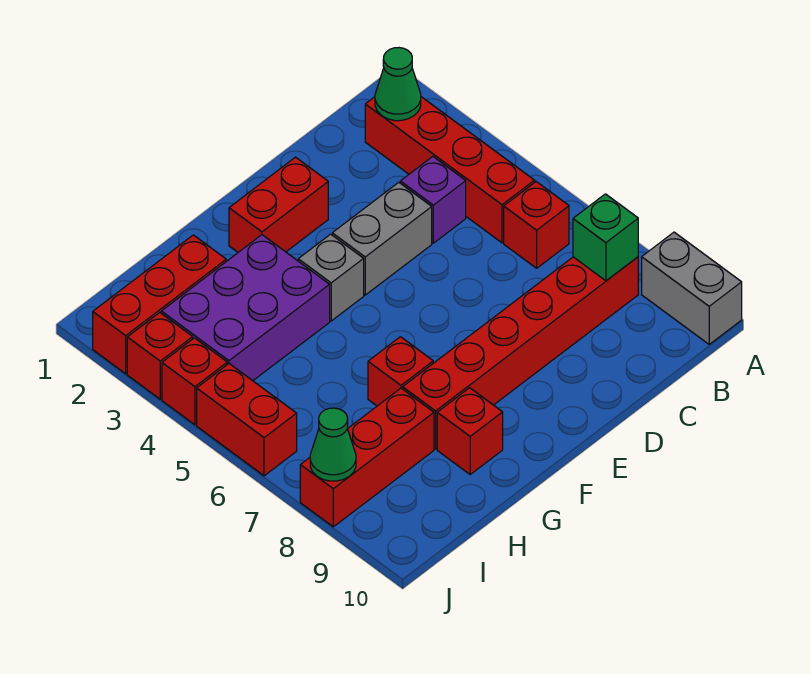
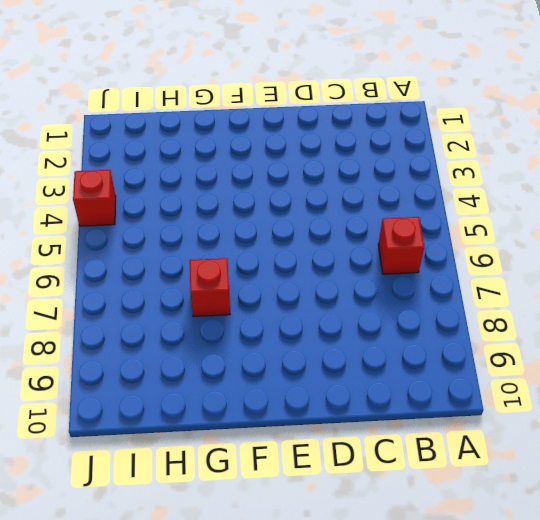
none -> grey brick A9:A10 level 1
none -> red brick B2:B5 level 1
none -> red brick B8:G8 level 1

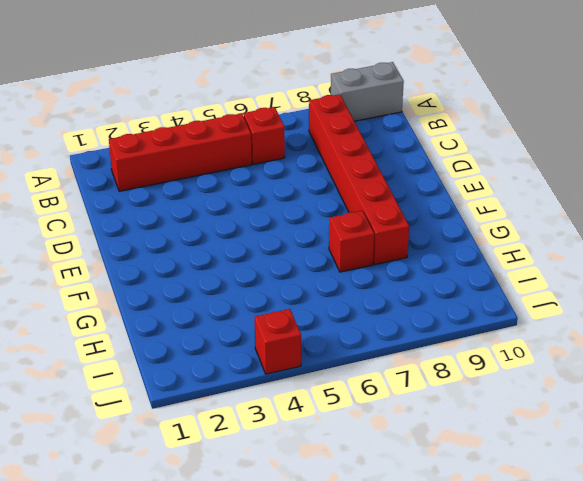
none -> purple brick C4 level 1
none -> grey brick D4:E4 level 1
none -> red brick E2:F2 level 1

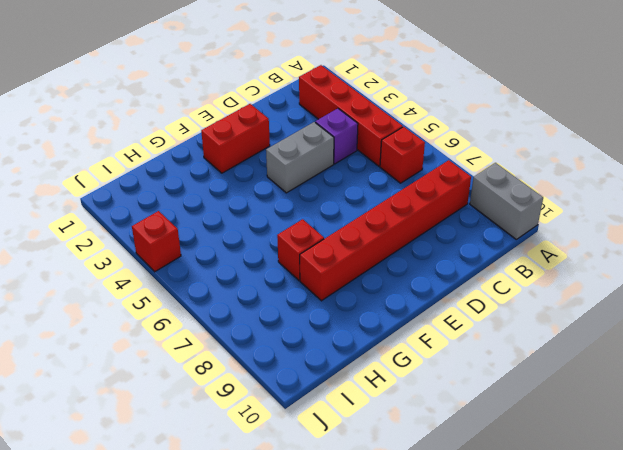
none -> grey brick F4 level 1
none -> purple brick G3:I4 level 1
none -> red brick G9 level 1

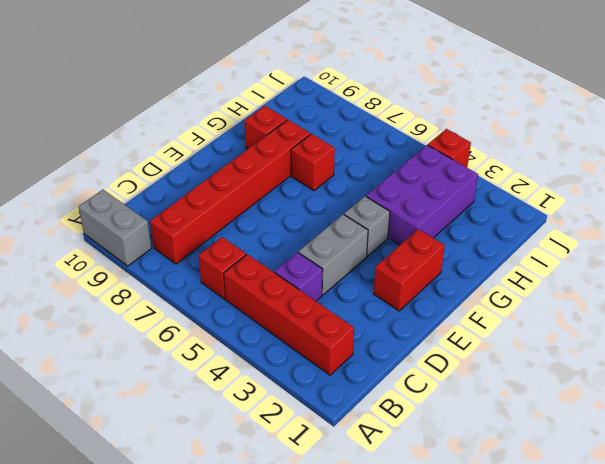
none -> red brick H2:J2 level 1
none -> red brick H8:J8 level 1
none -> red brick J3 level 1

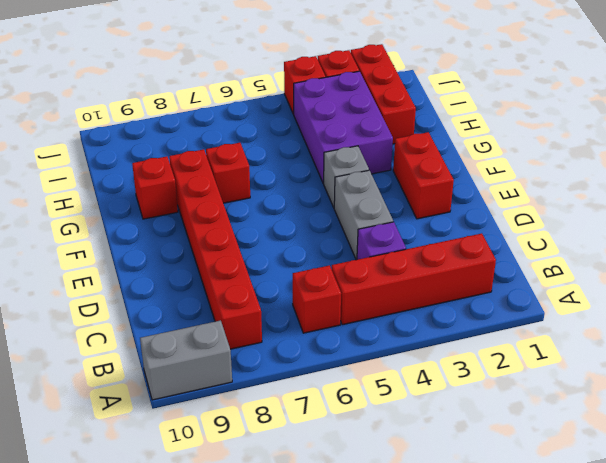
none -> red brick H8:J8 level 1
none -> red brick J5:J6 level 1
none -> green cone B2 level 2

